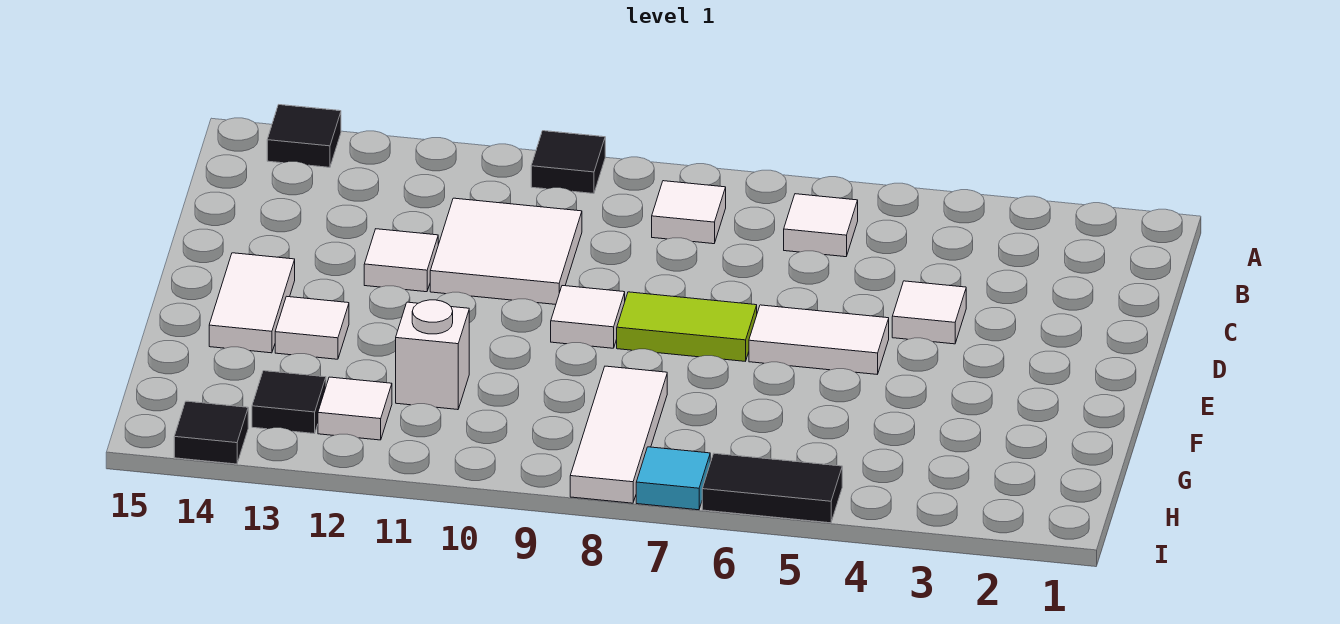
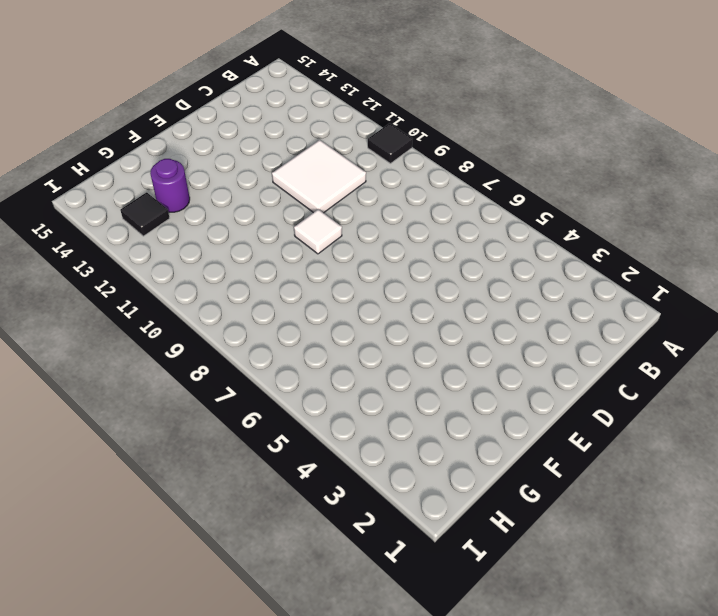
purple round brick G13 level 1 -> none
none -> black tile A14 level 1
none -> white tile B6 level 1
none -> white tile B8 level 1

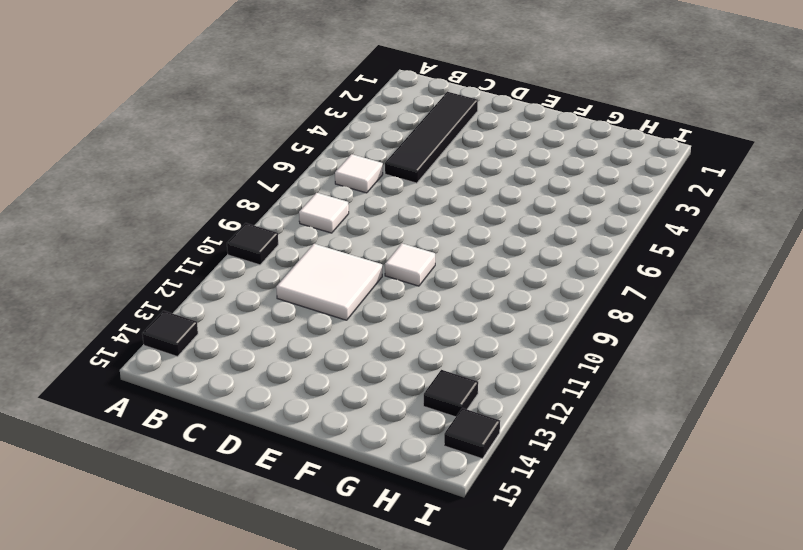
black tile C2:C5 level 1 -> none
none -> white tile D4 level 1
none -> white tile D12 level 1
none -> white tile E5:E6 level 1

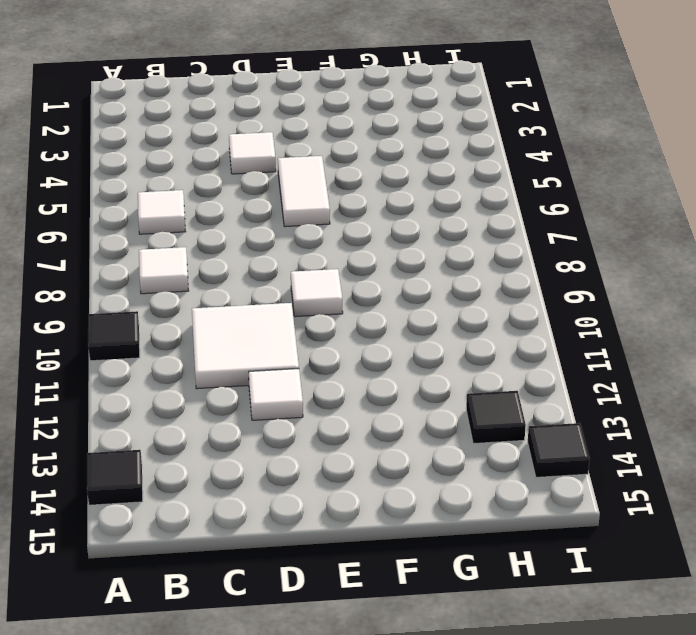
none -> lime tile E7:E8 level 1
none -> white tile E14:F14 level 1
none -> white tile F13 level 1

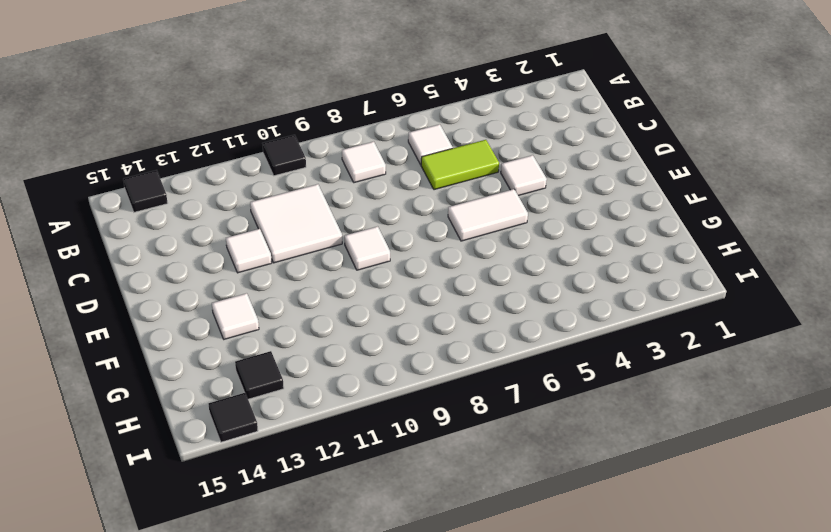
lime tile C5:C6 level 1 -> lime tile E7:E8 level 1
none -> white tile E14:F14 level 1
none -> white tile G8:I8 level 1
none -> white brick G11 level 1

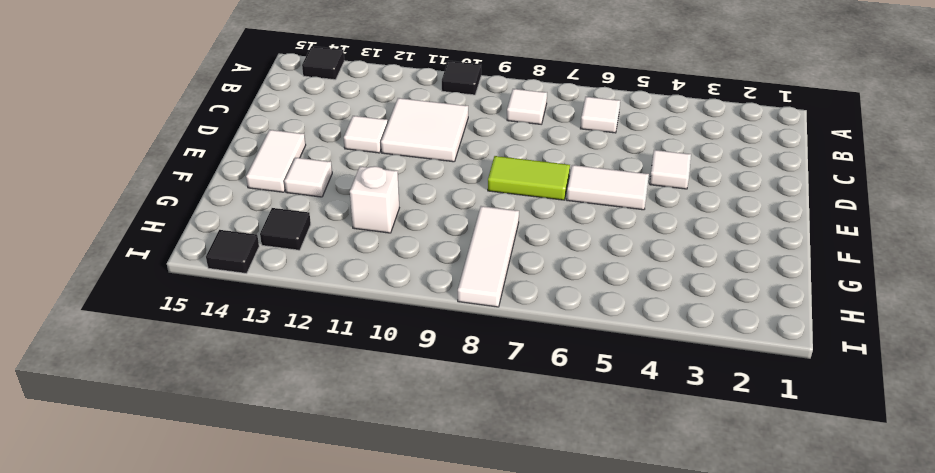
none -> white tile E9 level 1
none -> white tile H12 level 1
none -> black tile I5:I6 level 1

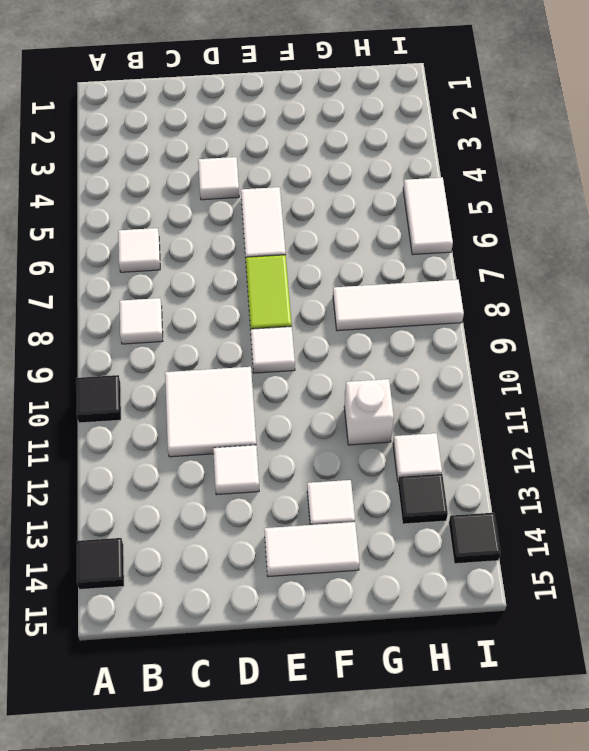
white tile I5:I6 level 1 -> black tile I5:I6 level 1
none -> cyan tile I7 level 1

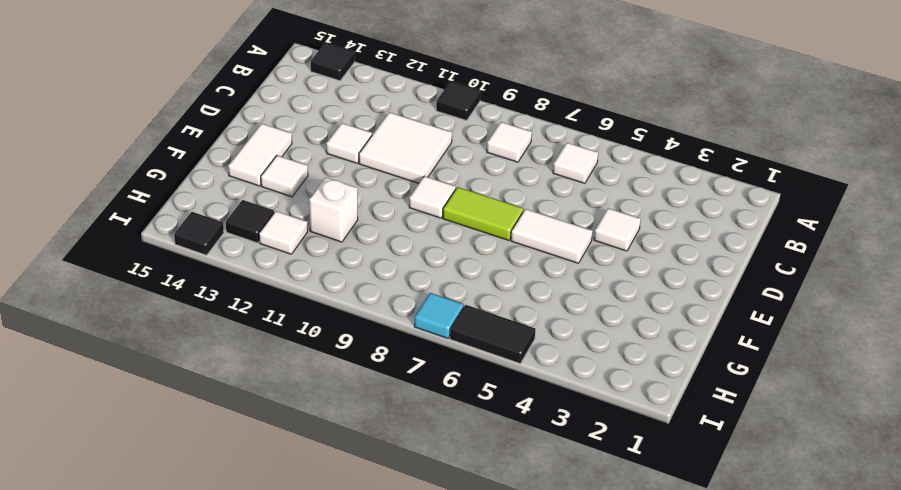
none -> white tile G8:I8 level 1

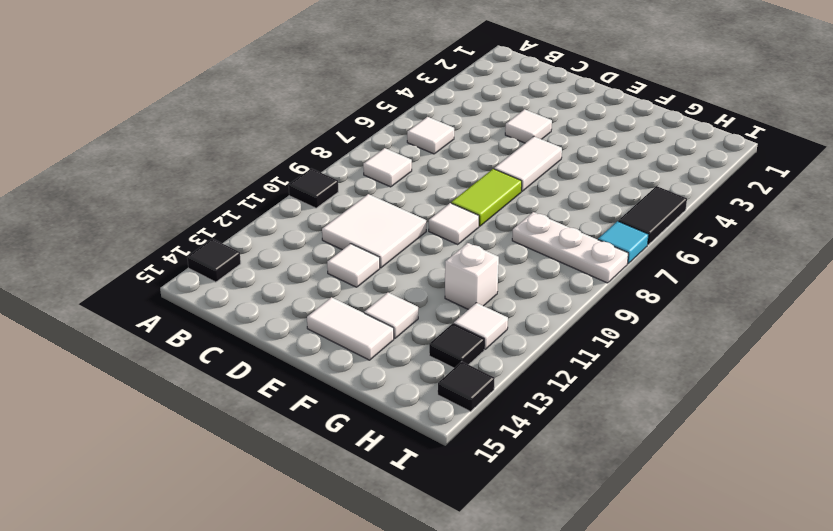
white plate G8:I8 level 1 -> white tile G8:I8 level 1

